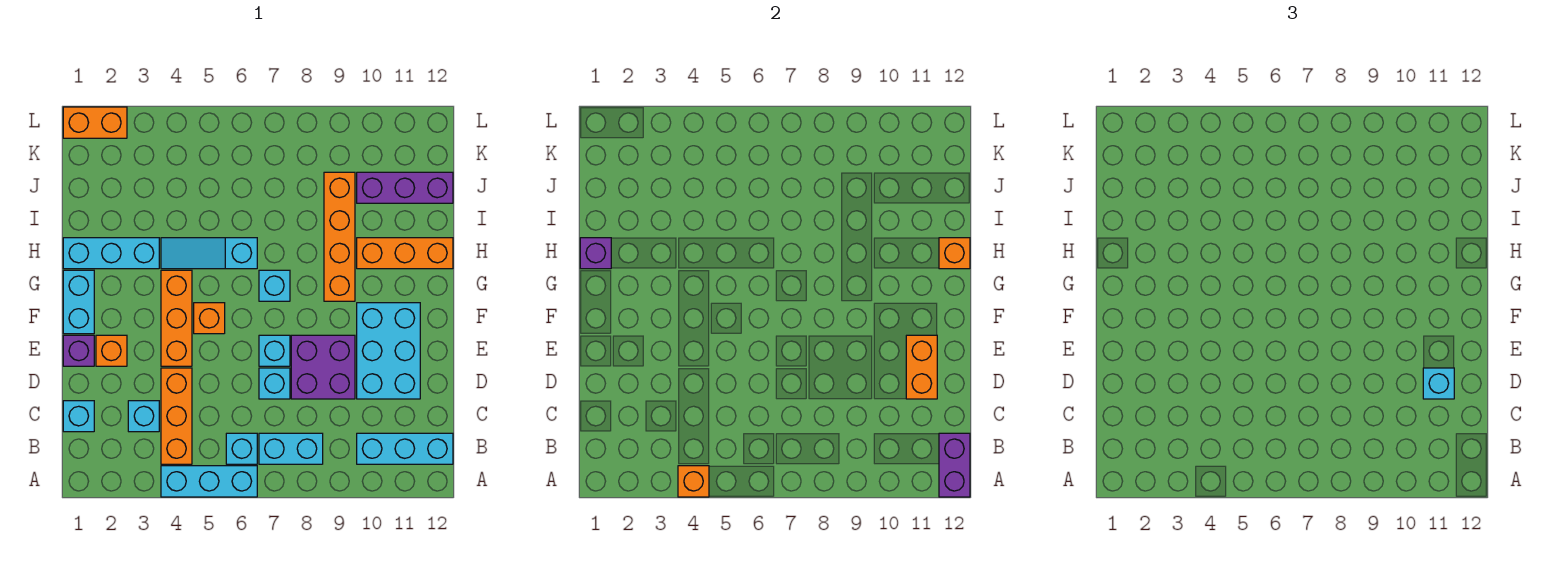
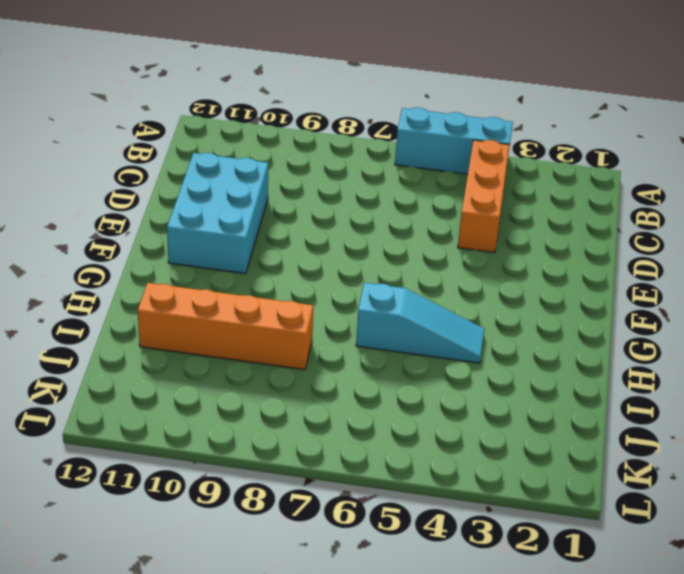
orange brick I8:I11 level 1 -> orange brick G9:J9 level 1
none -> cyan brick B6 level 1
none -> cyan brick B7:B8 level 1
none -> cyan brick B10:B12 level 1

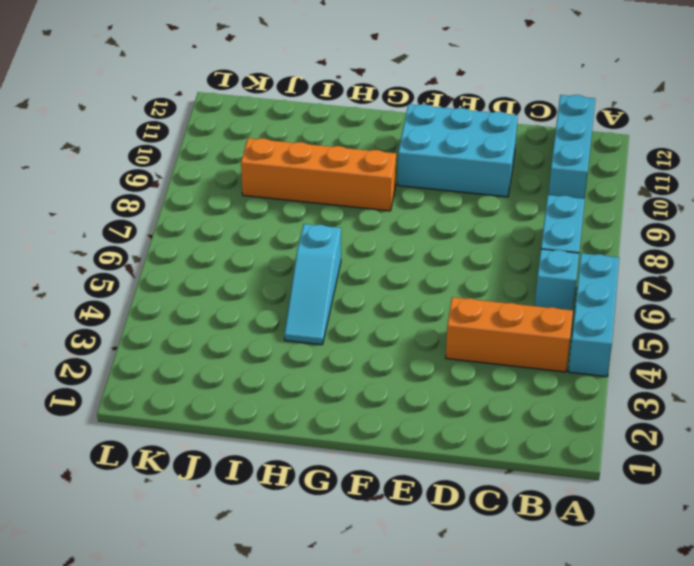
none -> cyan brick C1 level 1
none -> cyan brick C3 level 1
none -> cyan brick D7 level 1

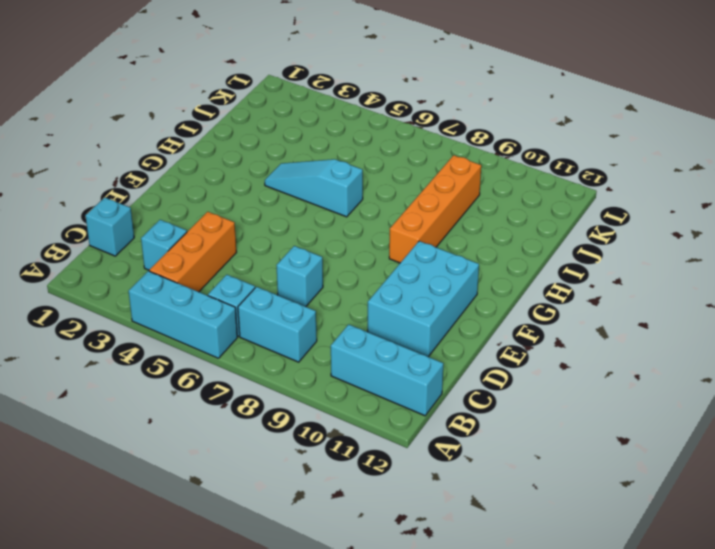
none -> purple brick D8:E9 level 1
none -> purple brick E1 level 1
none -> orange brick E2 level 1

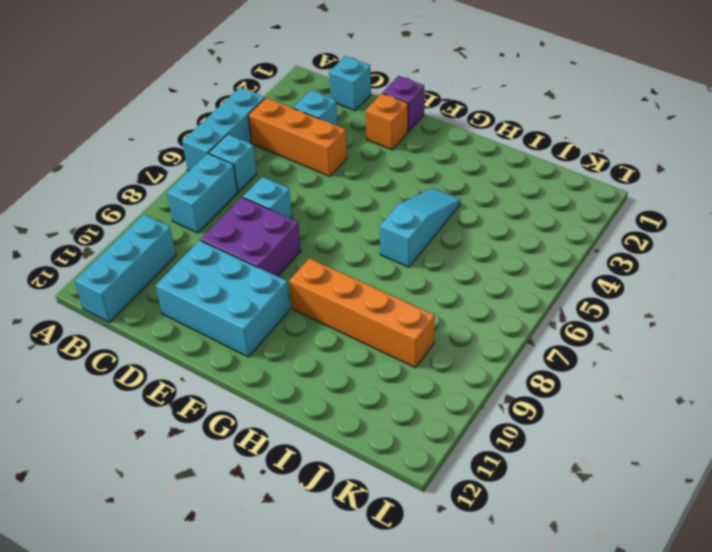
none -> orange brick E4:G4 level 1
none -> cyan brick E7 level 1
none -> cyan brick F1:G1 level 1

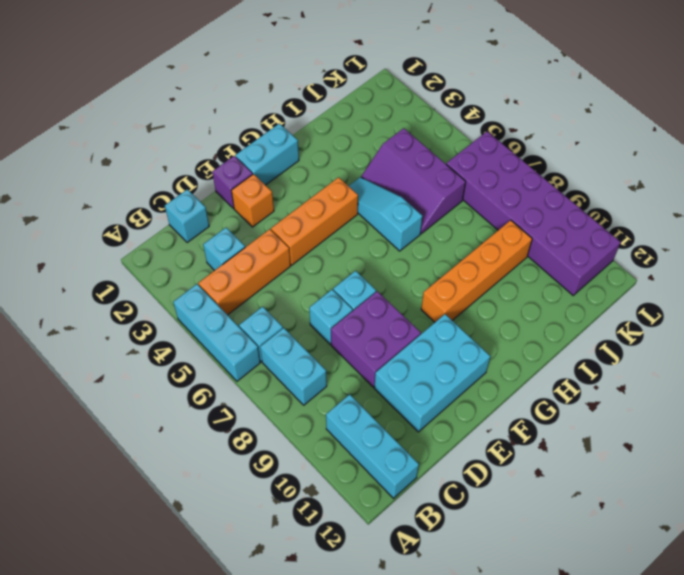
purple slope I4:J6 level 1 top J -> none
purple brick K6:L11 level 1 -> none
none -> orange brick F5 level 1
none -> cyan brick G7 level 1
none -> cyan brick H1:H3 level 1

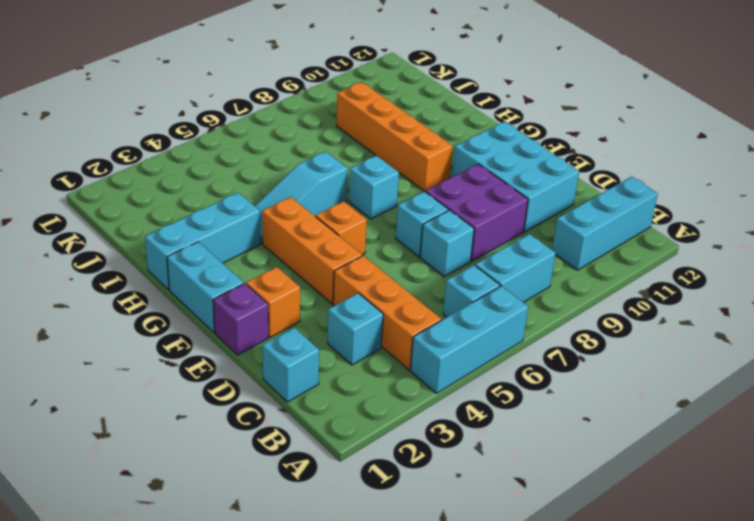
none -> orange brick H10:H12 level 1
none -> purple brick J10:J12 level 1
none -> orange brick L1:L2 level 1

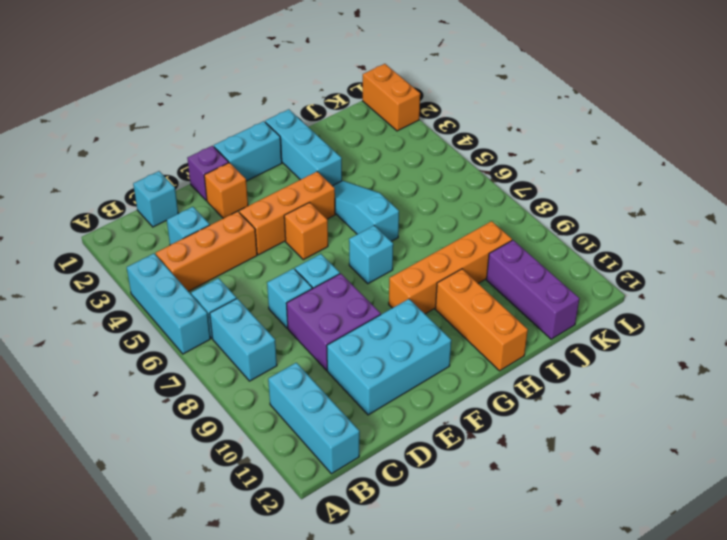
none -> orange brick A4 level 2
none -> purple brick A12:B12 level 2
none -> orange brick D11:E11 level 2

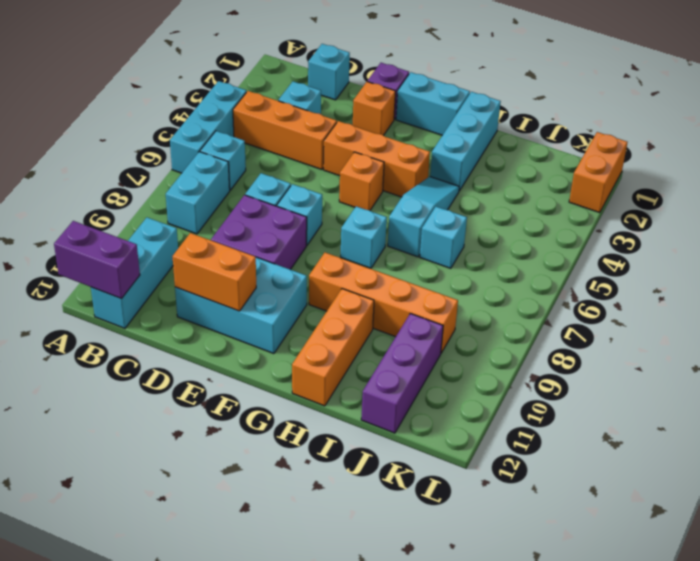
cyan brick I6 level 1 -> cyan brick D11 level 3
none -> orange brick A4 level 2
none -> purple brick H1 level 2
none -> orange brick H12 level 2

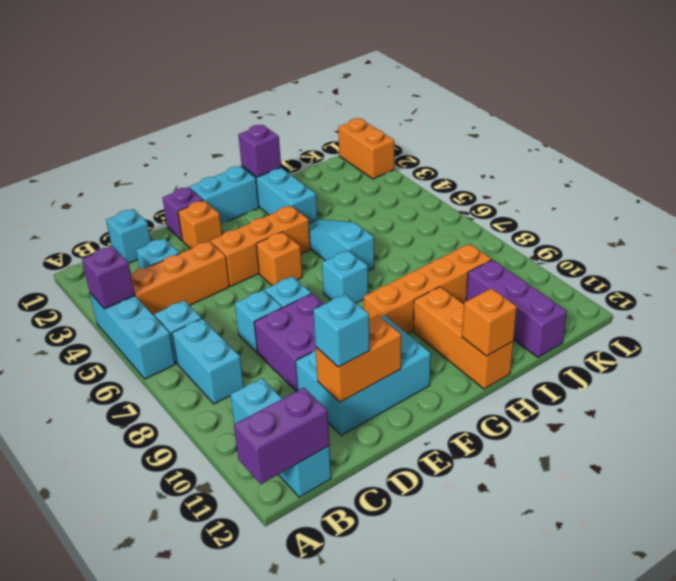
purple brick A4 level 2 -> orange brick A4 level 2

